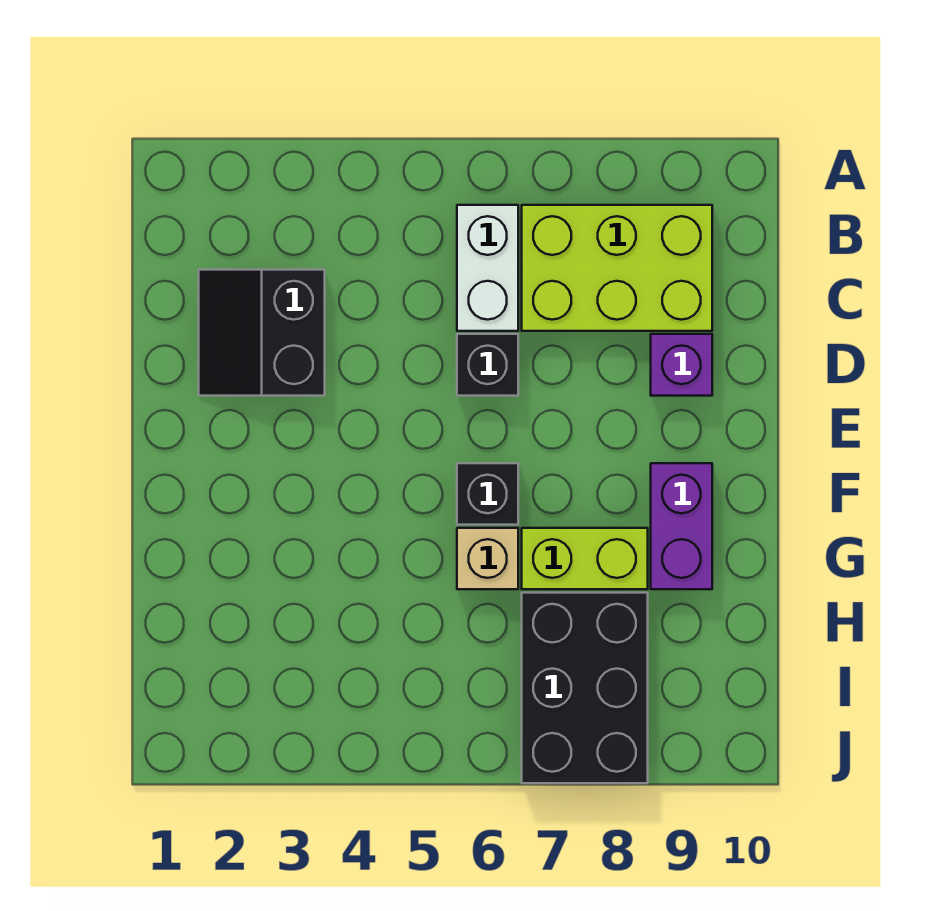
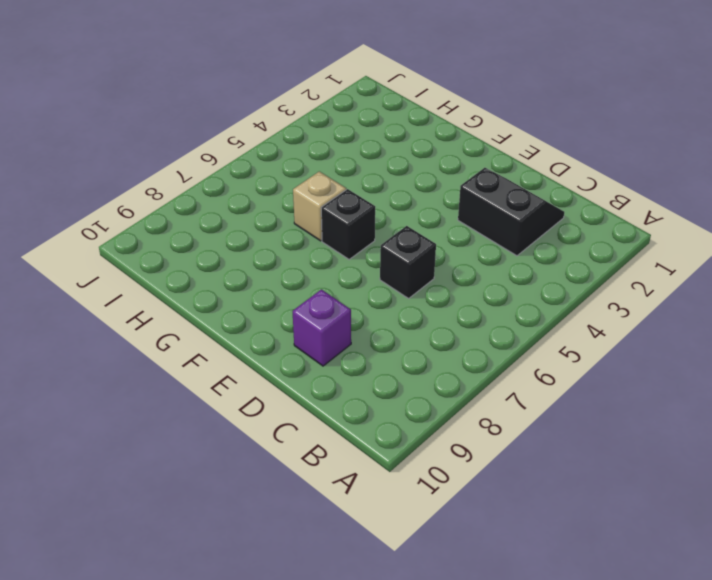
none -> white brick B6:C6 level 1
none -> lime brick B7:C9 level 1

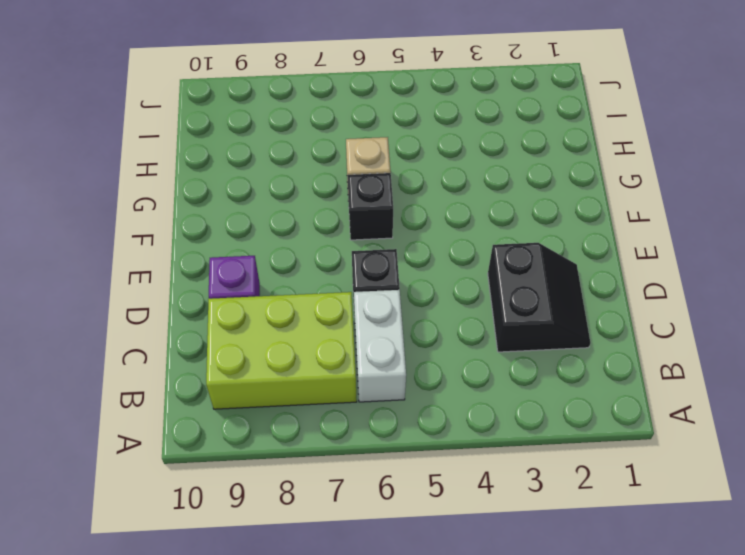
none -> purple brick F9:G9 level 1
none -> lime brick G7:G8 level 1

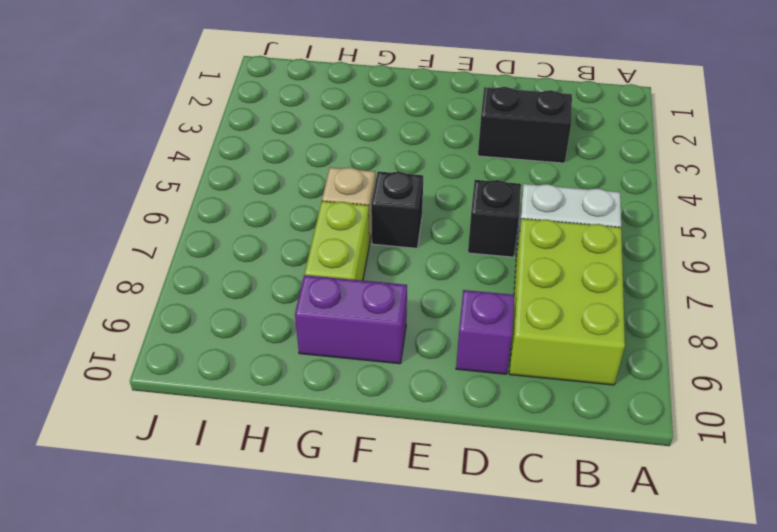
none -> black brick H7:J8 level 1

